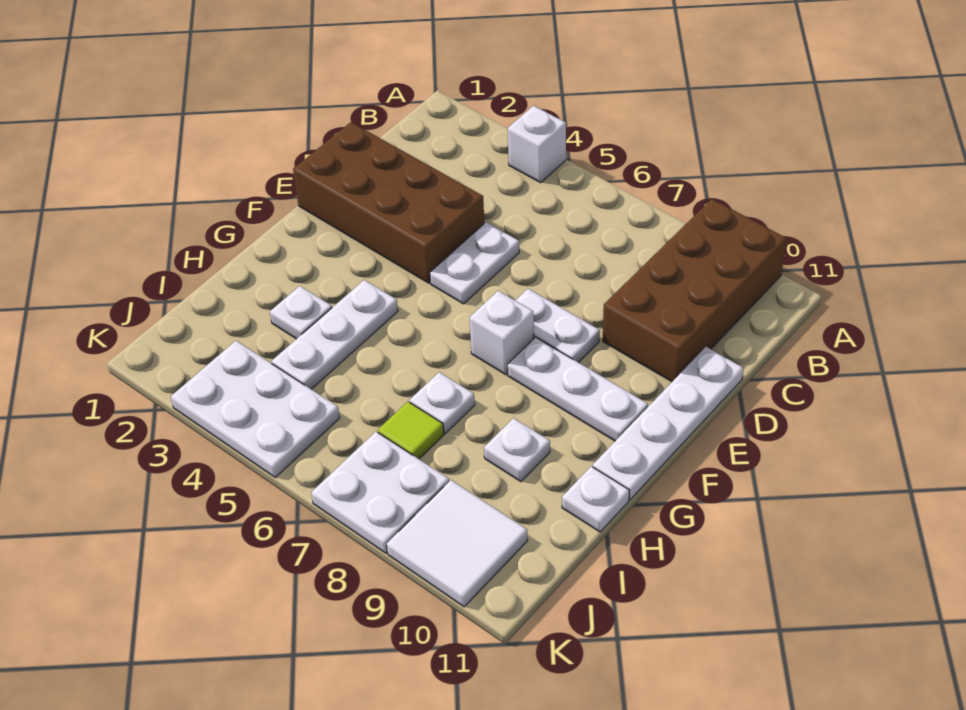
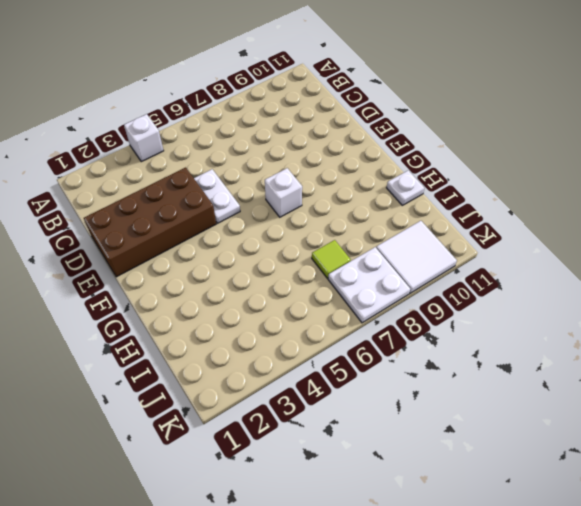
none -> brown brick A9:D10 level 1
none -> white plate D11:G11 level 1
none -> white plate E7:E8 level 1

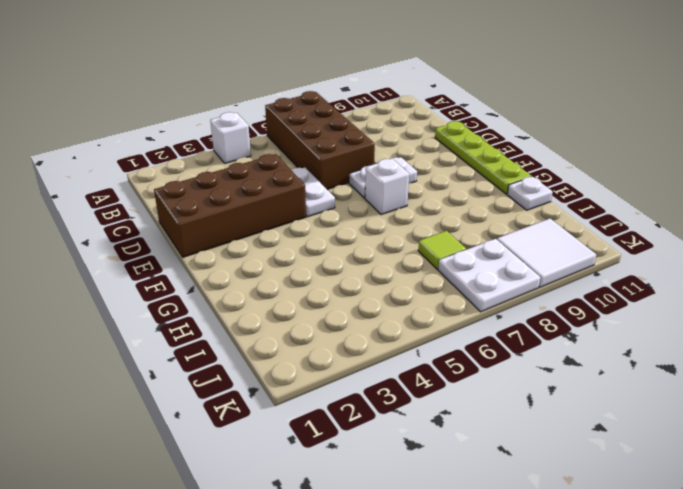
brown brick A6:D7 level 1 -> brown brick A9:D10 level 1
lime plate D11:G11 level 1 -> white plate D11:G11 level 1
none -> white plate F8:F10 level 1
none -> white plate G4:I4 level 1
none -> white plate H3 level 1

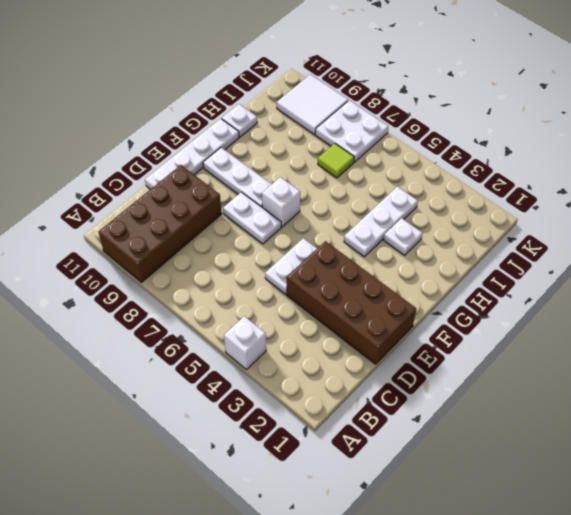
none -> white plate H7 level 1
none -> white plate H9 level 1
none -> white plate J3:K5 level 1

